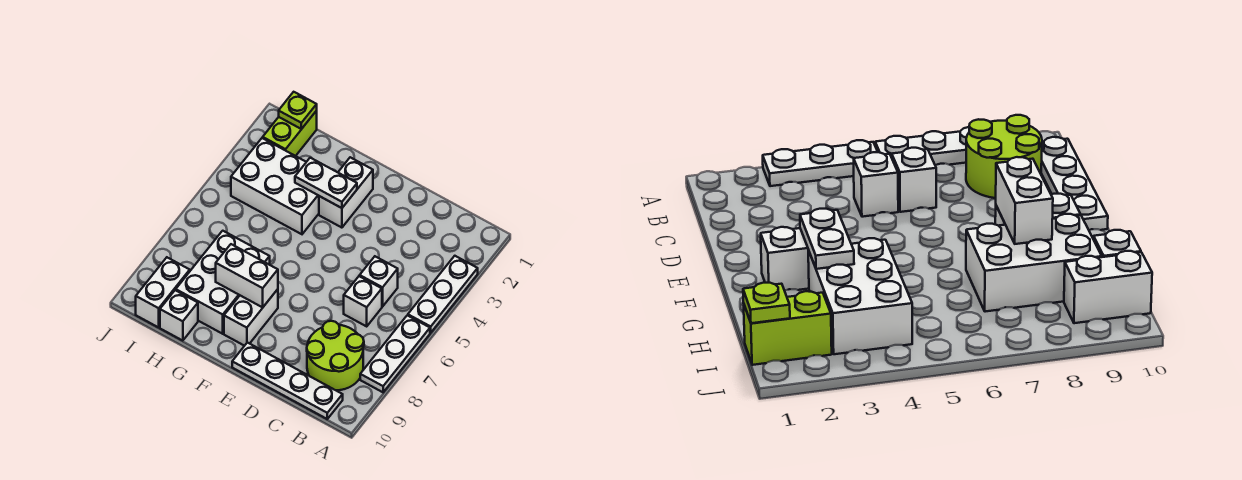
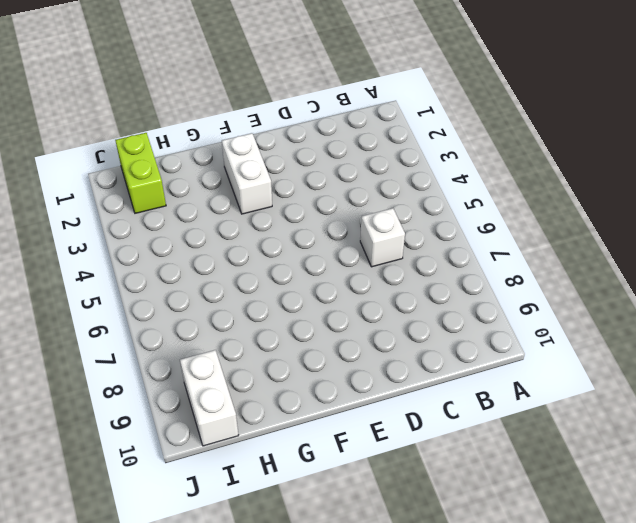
none -> white plate A3:A5 level 1
none -> white plate A6:A8 level 1
none -> lime round brick B8:C9 level 1

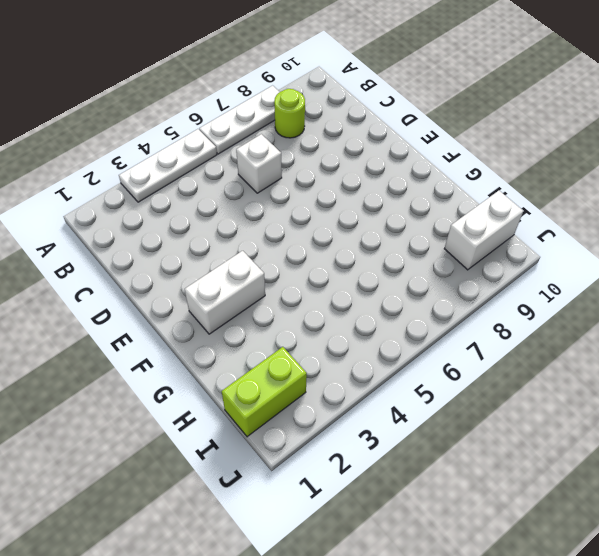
lime round brick B8 level 1 -> lime round brick B8:C9 level 1
none -> white plate B10:E10 level 1
none -> white brick C5 level 1
none -> white brick F8:F9 level 1

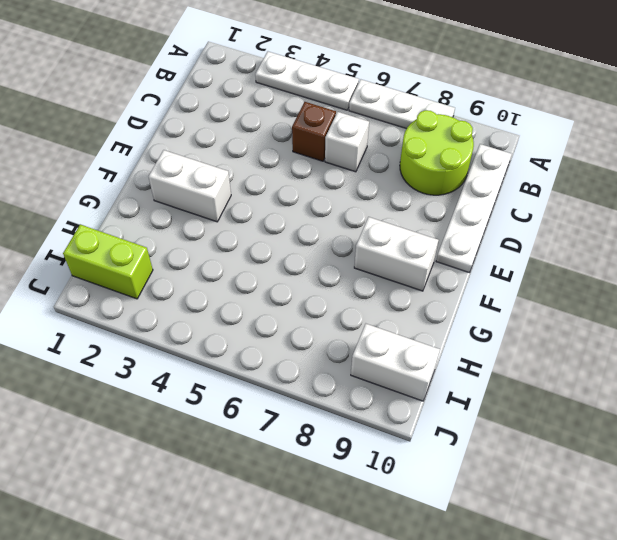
brown brick C5 level 1 -> white brick C5 level 1
none -> white brick G3:I4 level 1
none -> white brick G7:H9 level 1
none -> white brick H10 level 1

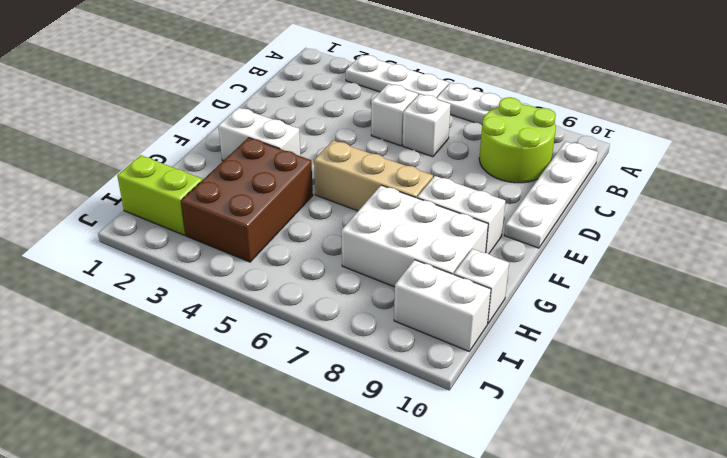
tan brick F5:F7 level 1 -> none
brown brick G3:I4 level 1 -> white brick G3:I4 level 1
none -> white plate F3:G3 level 2
none -> white brick F8:G8 level 2
none -> lime plate I1 level 2

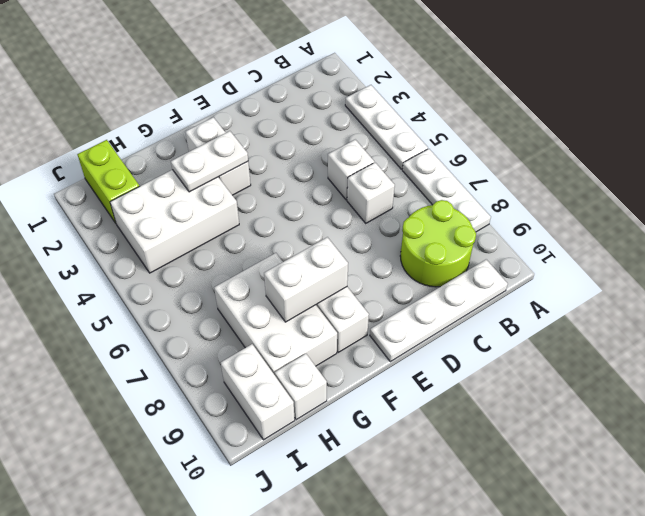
none -> lime plate I1 level 2

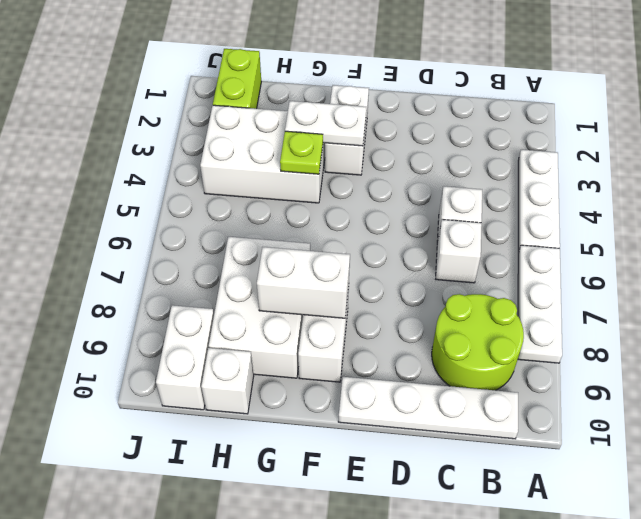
lime plate G4 level 2 -> lime plate I1 level 2

